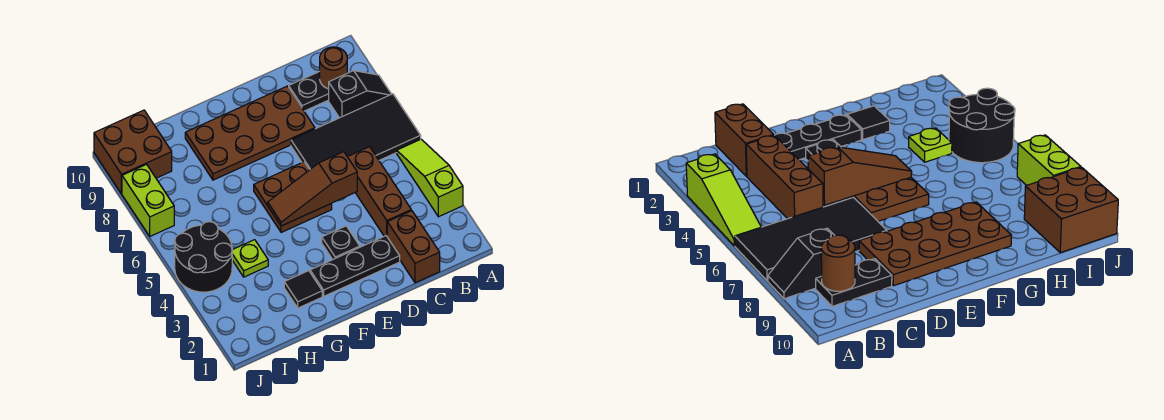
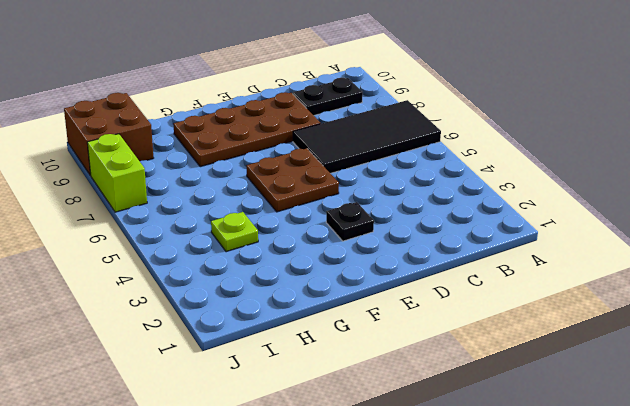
none -> lime slope A3:A5 level 1 top 3
none -> black slope A8:B8 level 1 top B
none -> brown brick C1:C2 level 1

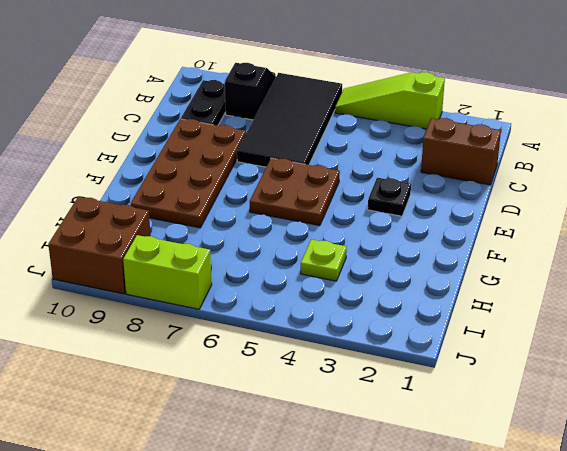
none -> brown brick C3:C5 level 1
none -> black plate D2:F2 level 1
none -> black tile G2 level 1

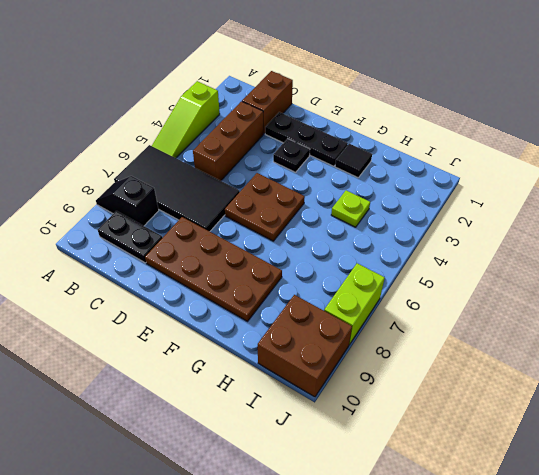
none -> black round brick I4:J5 level 1
none -> brown round brick B9 level 2
none -> brown slope D5:F5 level 2 top D

